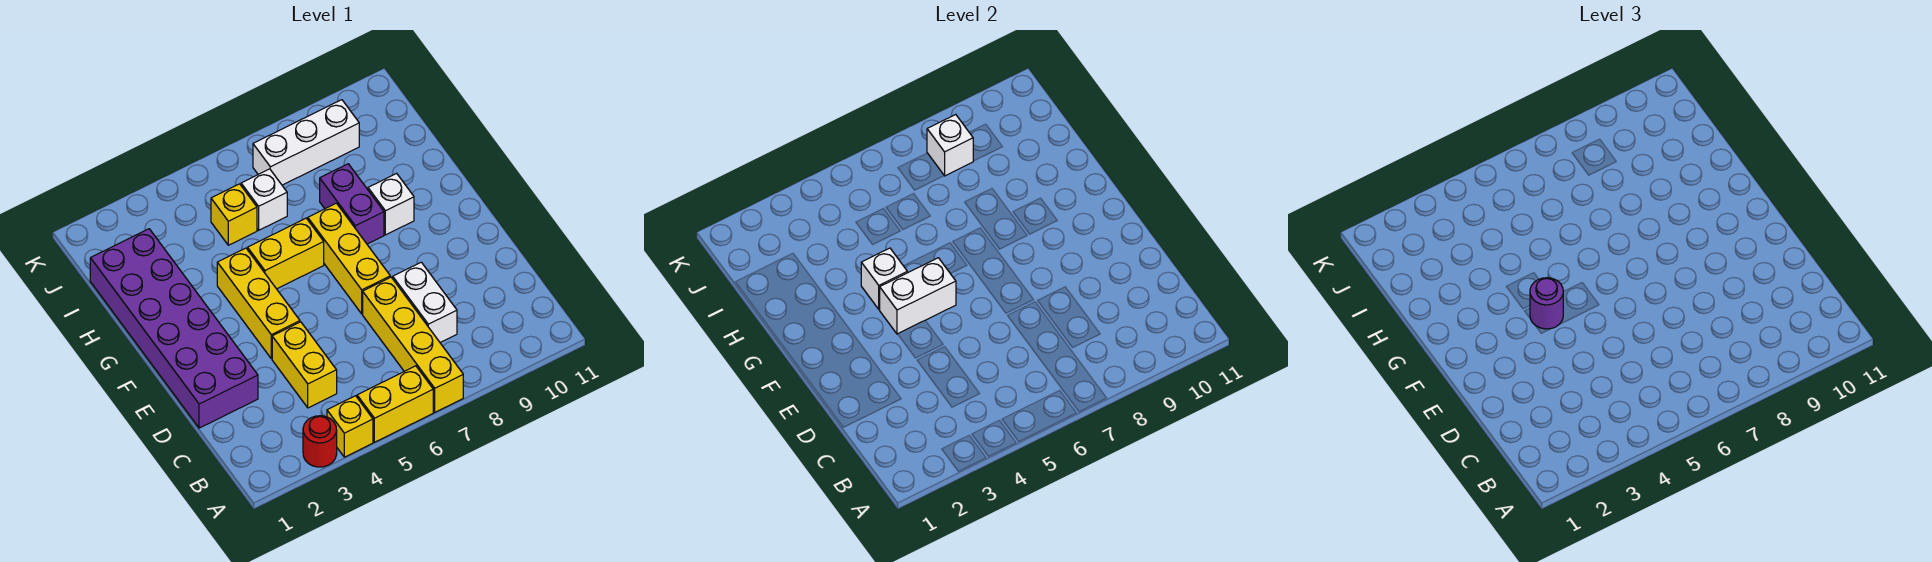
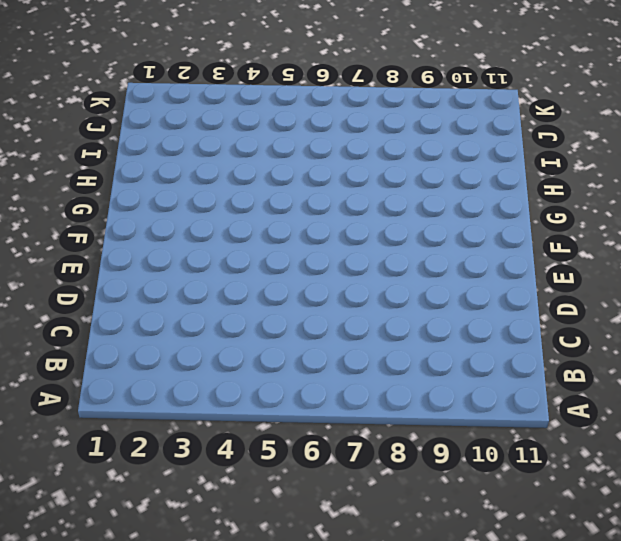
none -> red round brick A3 level 1
none -> yellow brick A4 level 1
none -> yellow brick A5:A6 level 1

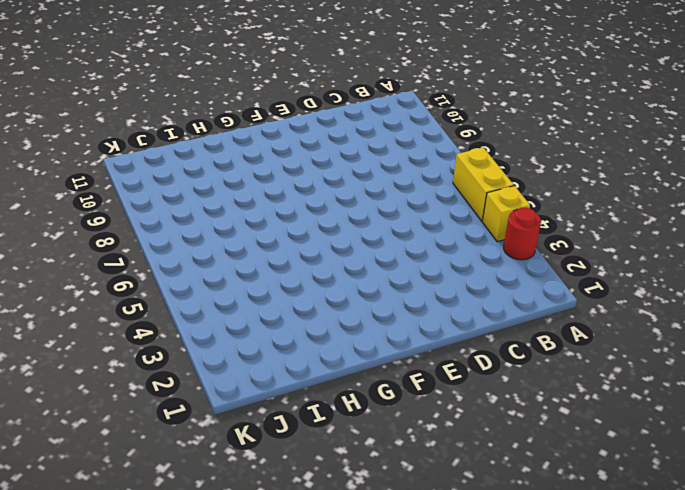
none -> yellow brick A7:D7 level 1
none -> yellow brick C4:D4 level 1
none -> white brick C8:D8 level 1

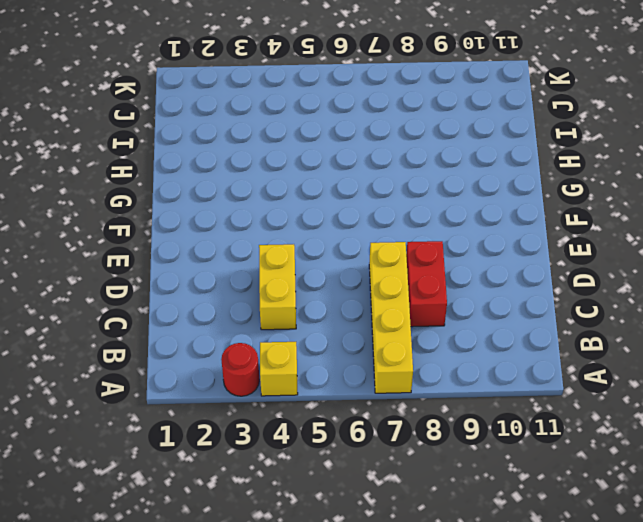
red brick C8:D8 level 1 -> white brick C8:D8 level 1
none -> yellow brick A5:A6 level 1
none -> purple brick D1:I2 level 1
none -> yellow brick E4:G4 level 1

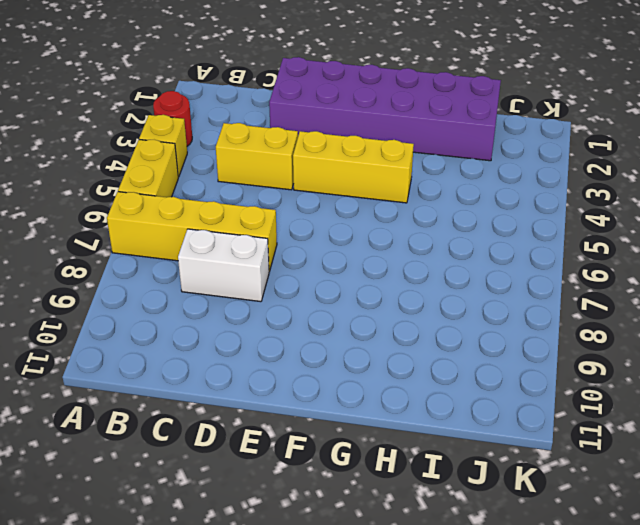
none -> yellow brick E7:G7 level 1
none -> yellow brick G5:G6 level 1
none -> purple brick G8:H8 level 1

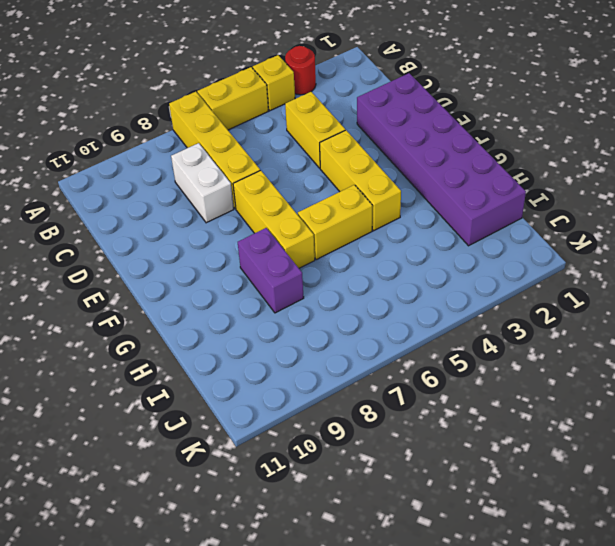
none -> white brick G9 level 1
none -> yellow brick I5 level 1
none -> white brick I6 level 1

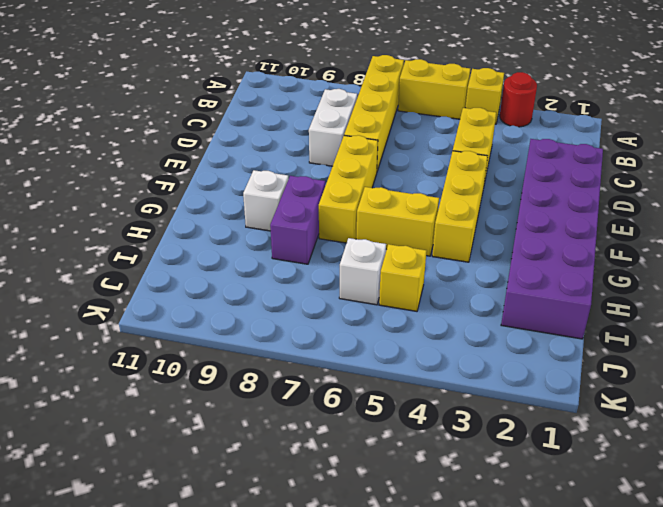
none -> white brick J7:J9 level 1
none -> white brick F4:F5 level 2
none -> white brick G4 level 2

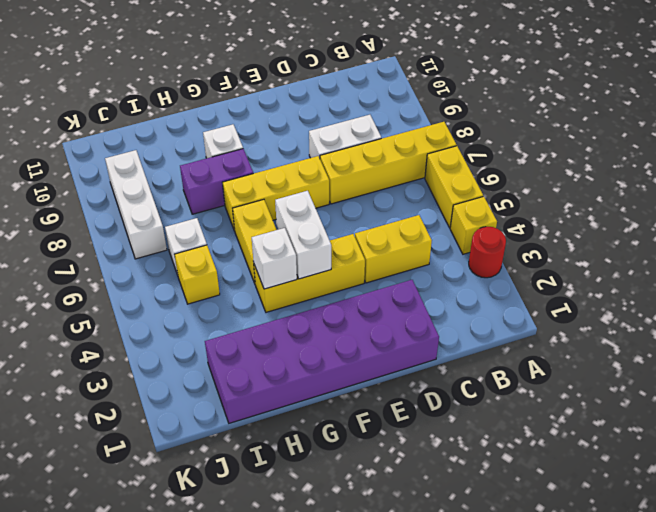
none -> white brick J8 level 2
none -> purple round brick F4 level 3

